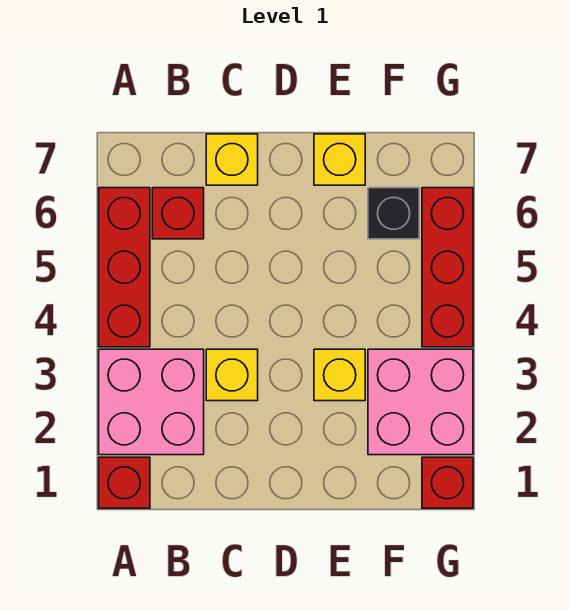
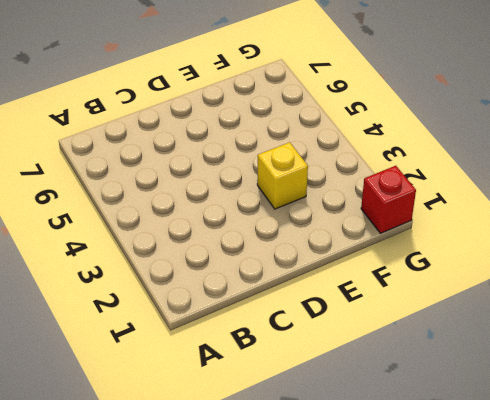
none -> red brick A1 level 1
none -> pink brick A2:B3 level 1
none -> red brick A4:A6 level 1

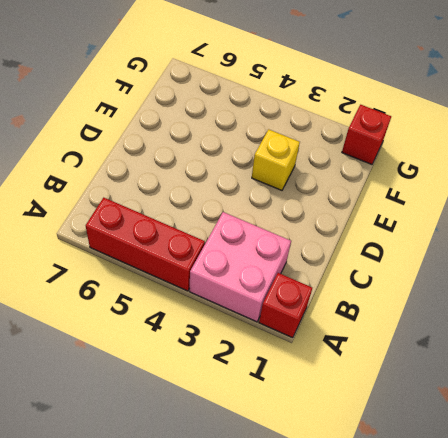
none -> red brick B6 level 1
none -> yellow brick C3 level 1
none -> yellow brick C7 level 1

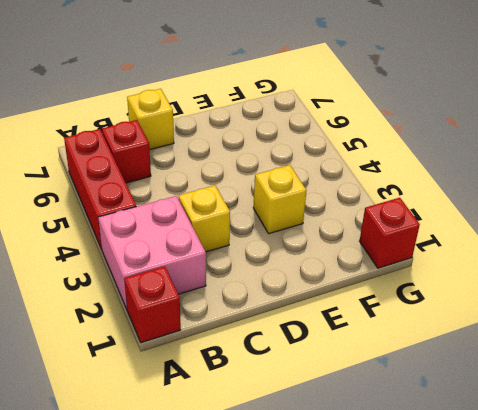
none -> yellow brick E7 level 1
none -> pink brick F2:G3 level 1
none -> black brick F6 level 1

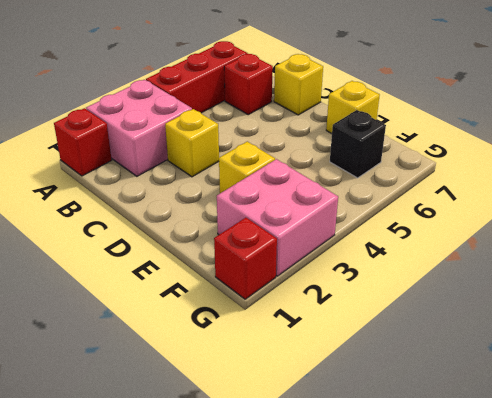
none -> red brick G4:G6 level 1

